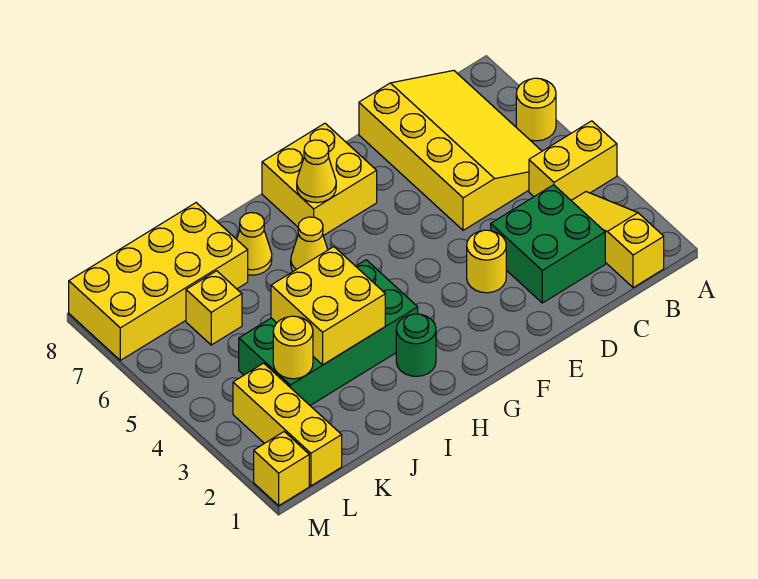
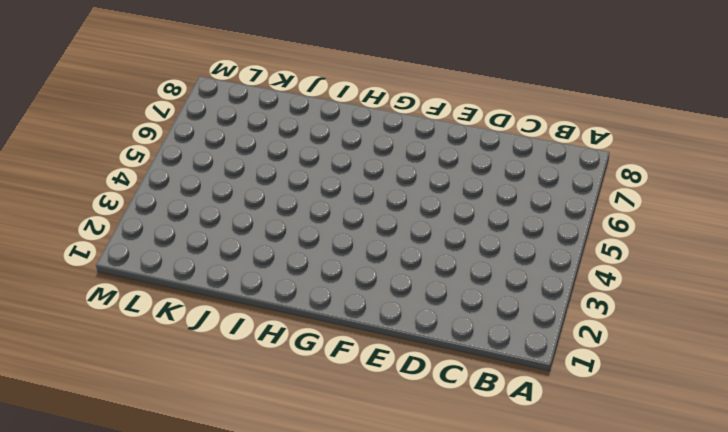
none -> yellow brick A4:B4 level 1
none -> yellow round brick A6 level 1
none -> yellow slope B1:B3 level 1 top 1

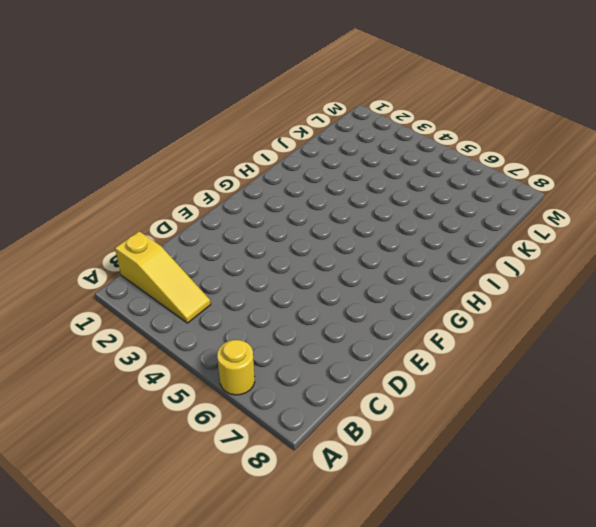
none -> yellow brick A4:B4 level 1
none -> yellow slope B5:D8 level 1 top D
none -> green brick C2:D3 level 1

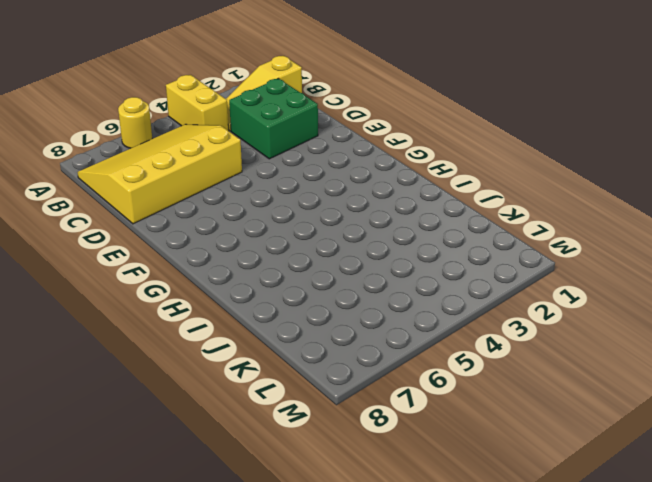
none -> yellow round brick E3 level 1
none -> yellow brick F7:G8 level 1
none -> green round brick H2 level 1

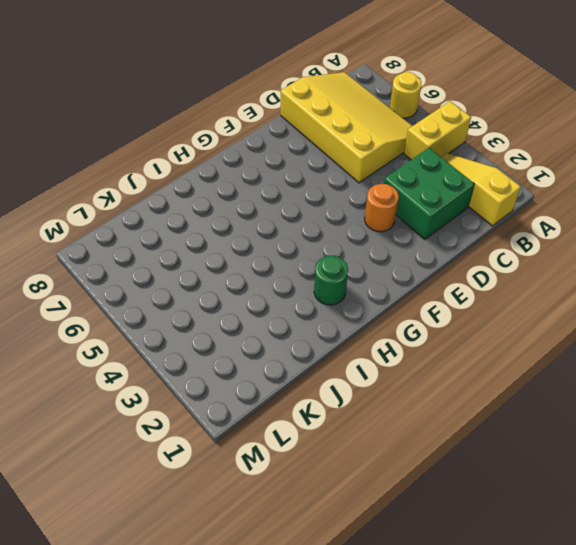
orange round brick E3 level 1 -> yellow round brick E3 level 1
none -> yellow brick F7:G8 level 1
none -> green brick H3:K4 level 1
none -> yellow cone H6 level 1

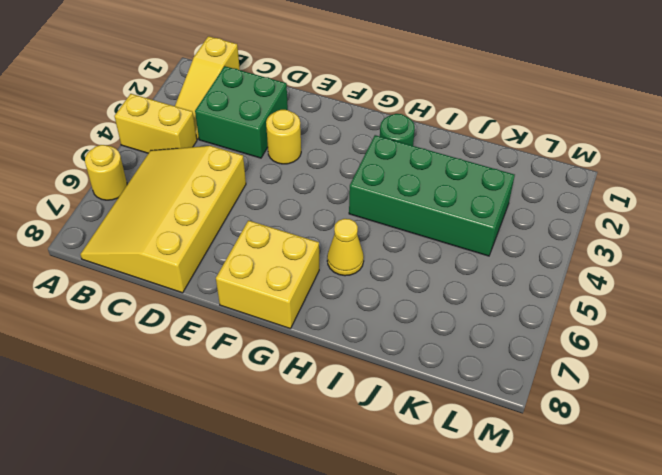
none -> yellow cone I7 level 1
none -> yellow brick J7:M8 level 1
none -> yellow brick K6 level 1

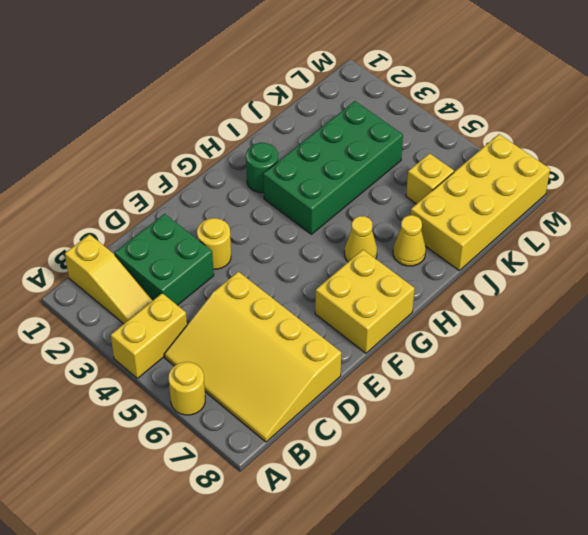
none -> yellow brick L1:L3 level 1
none -> yellow brick M1 level 1
none -> yellow cone G7 level 2

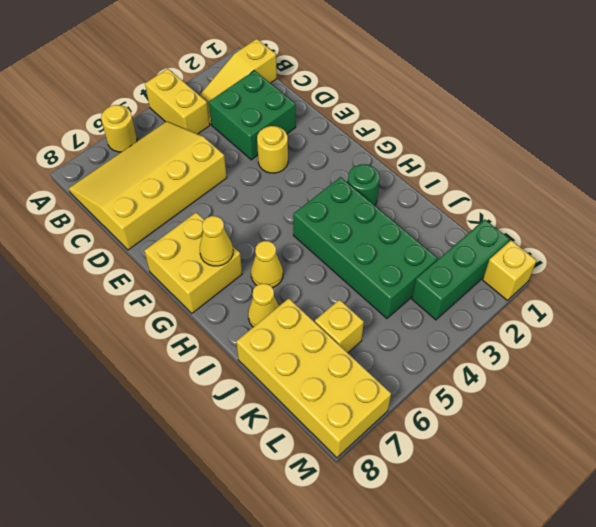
green brick L1:L3 level 1 -> yellow brick L1:L3 level 1
none -> yellow brick I3:J4 level 2
none -> yellow round brick K3 level 2

